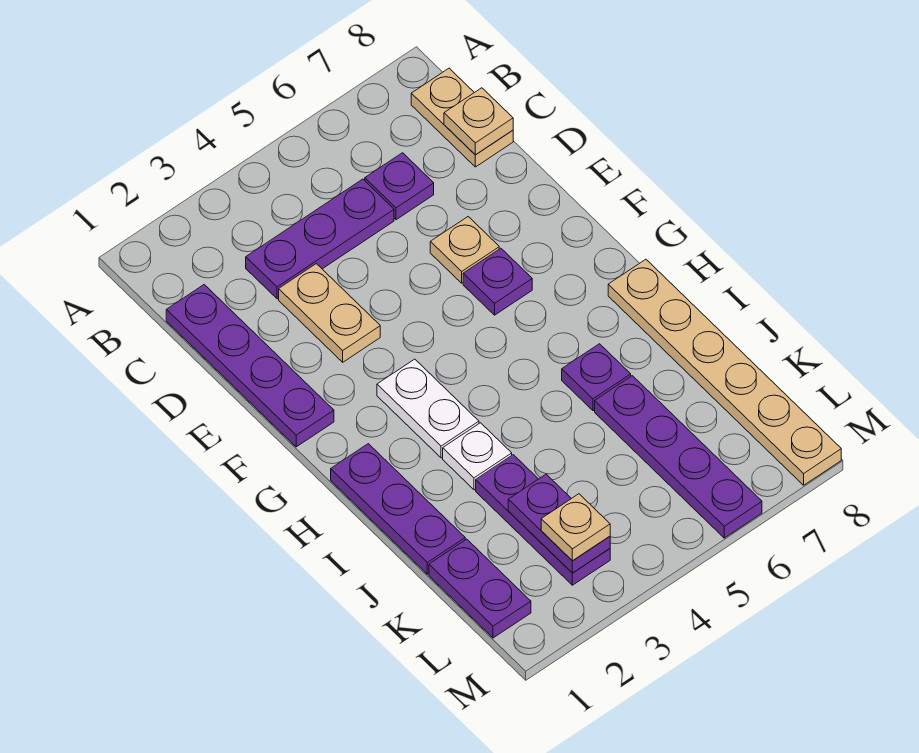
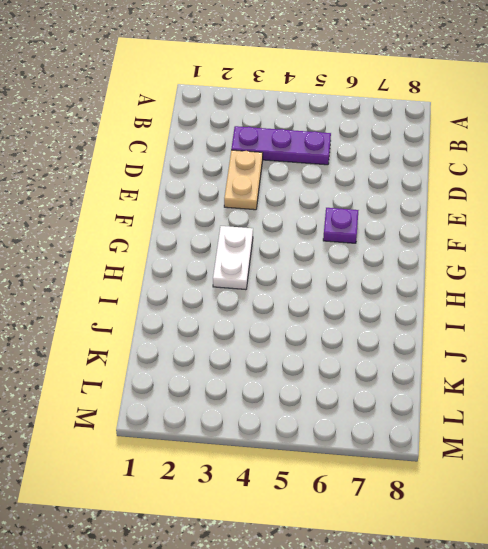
none -> tan plate B8:C8 level 1
none -> purple plate C1:F1 level 1
none -> purple plate C6 level 1

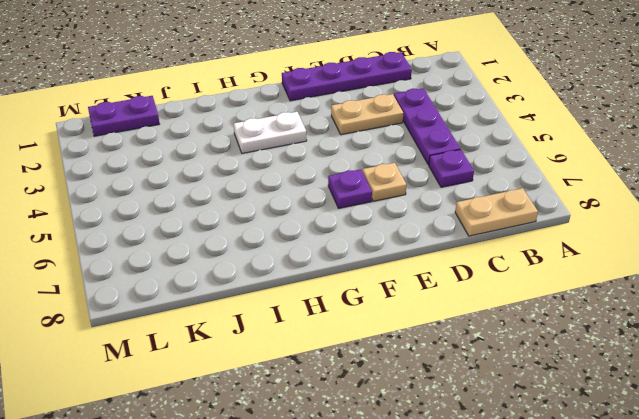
none -> purple plate H1:J1 level 1
none -> tan plate H8:M8 level 1
none -> white plate I3 level 1

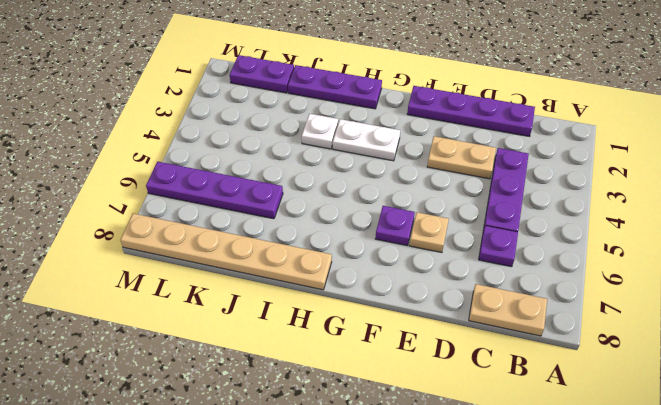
none -> purple plate I6 level 1
none -> purple plate J3:L3 level 1
none -> tan plate C8 level 2

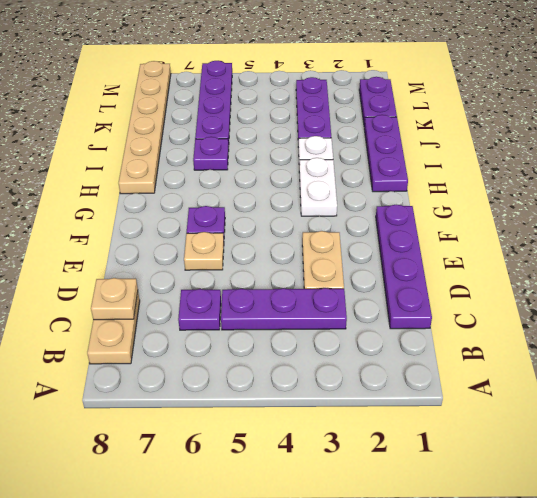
none -> purple plate K3:L3 level 2
none -> tan plate L3 level 3

